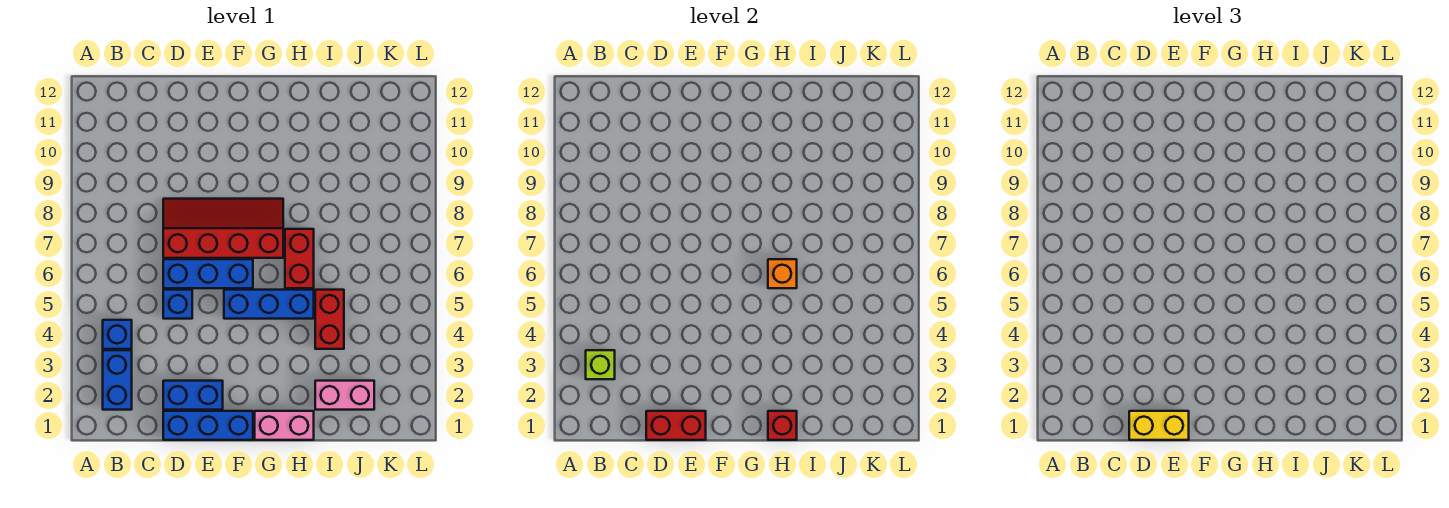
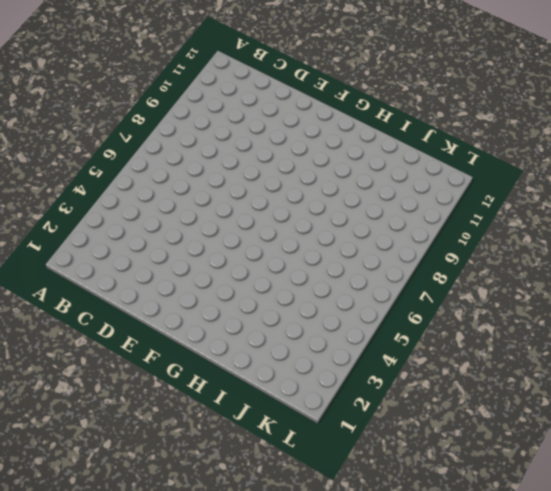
none -> blue brick B2:B3 level 1
none -> blue brick B4 level 1
none -> blue brick D1:F1 level 1

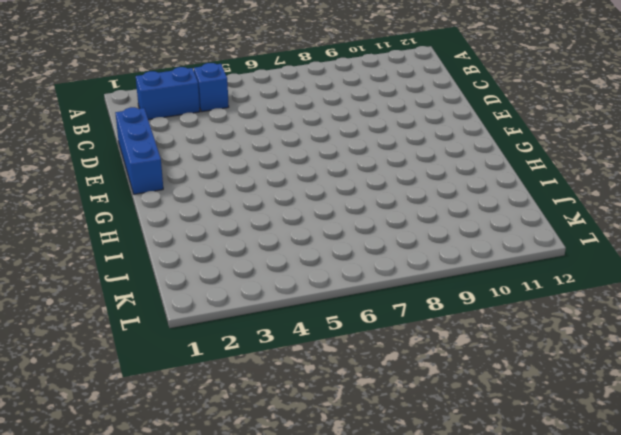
none -> blue brick D2:E2 level 1
none -> blue brick D5 level 1
none -> blue brick D6:F6 level 1

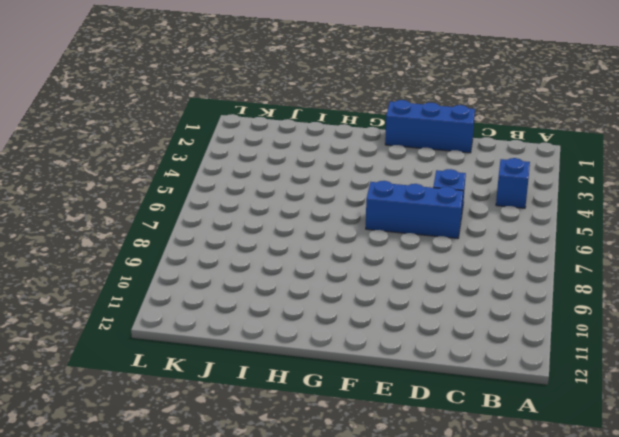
none -> blue brick B2:B3 level 1
none -> blue brick D2:E2 level 1
none -> red slope D7:G8 level 1 top 7

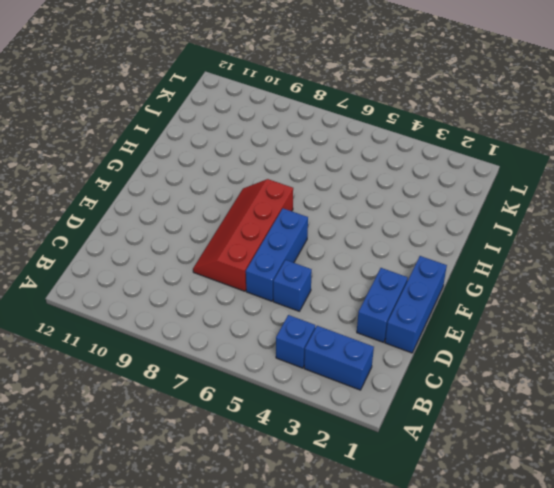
none -> blue brick F5:H5 level 1
none -> pink brick G1:H1 level 1
none -> red brick H6:H7 level 1

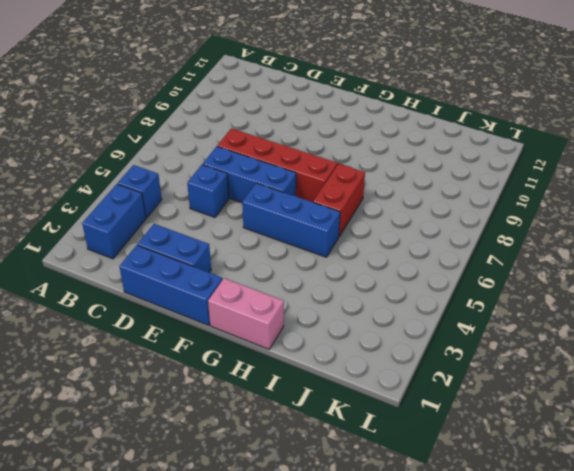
none -> pink brick I2:J2 level 1
none -> red brick I4:I5 level 1
none -> lime brick B3 level 2

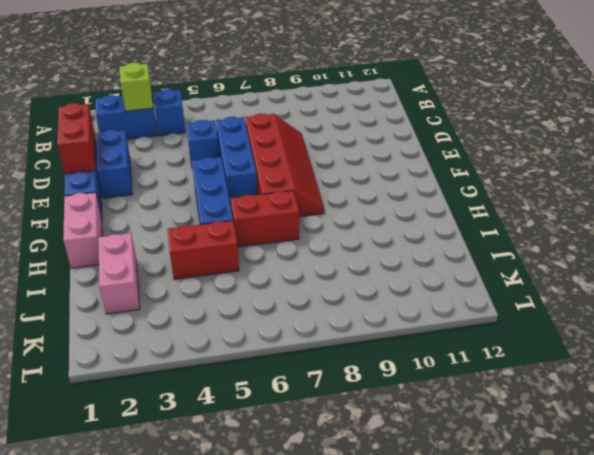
none -> red brick H1 level 2
none -> orange brick H6 level 2
none -> yellow brick D1:E1 level 3

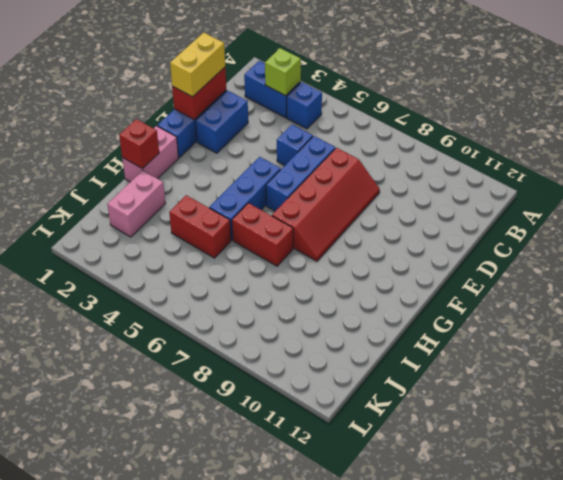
none -> orange brick H6 level 2

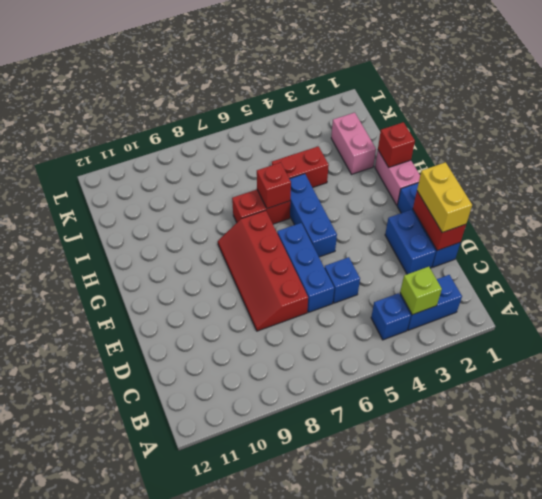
red brick H6 level 2 -> orange brick H6 level 2

